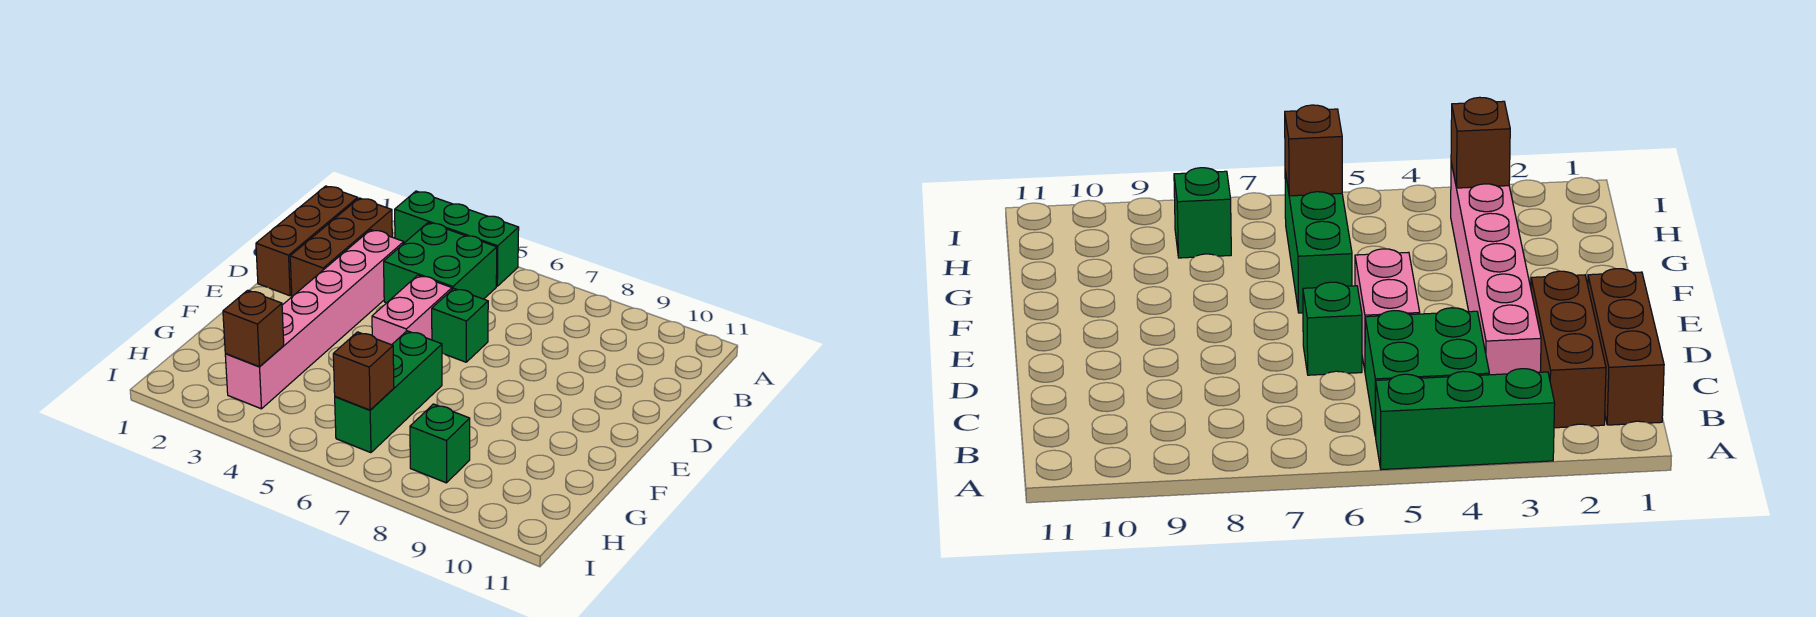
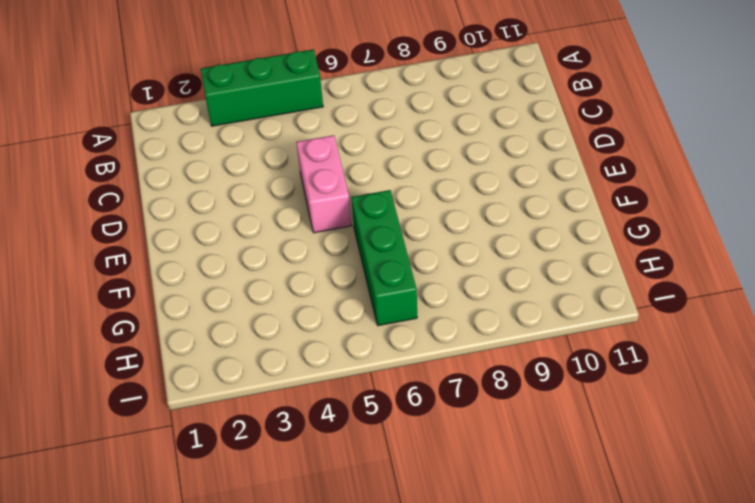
none -> brown brick B1:D1 level 1
none -> brown brick B2:D2 level 1

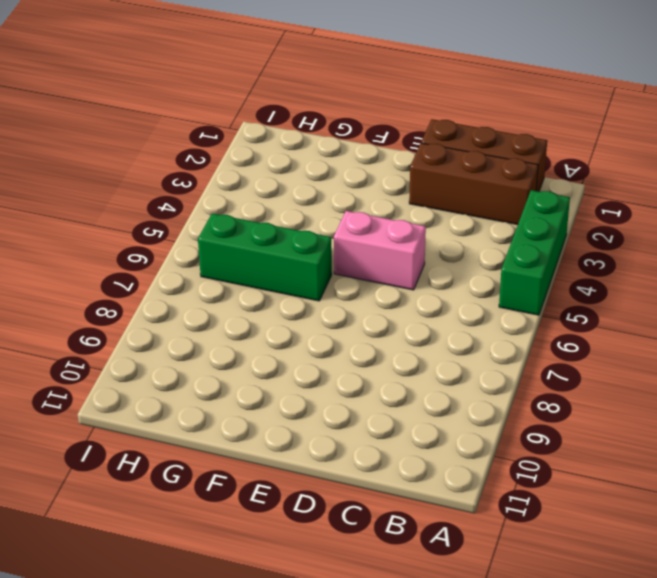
none -> green brick B4:C5 level 1
none -> pink brick C3:H3 level 1

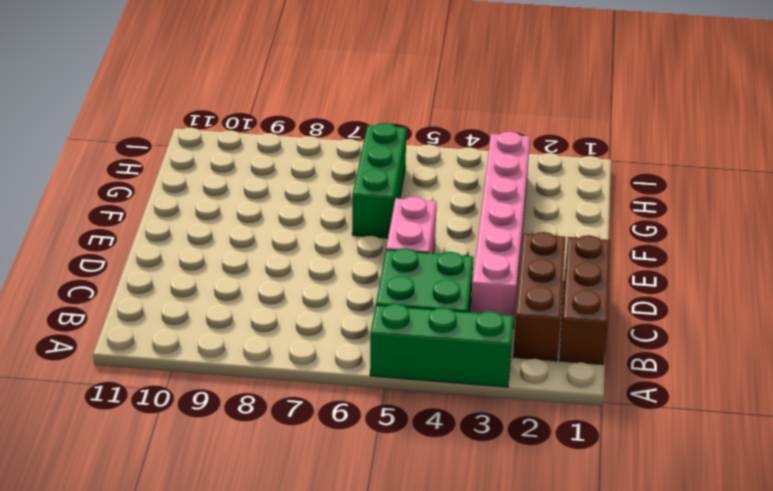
none -> green brick D6 level 1
none -> green brick H8 level 1

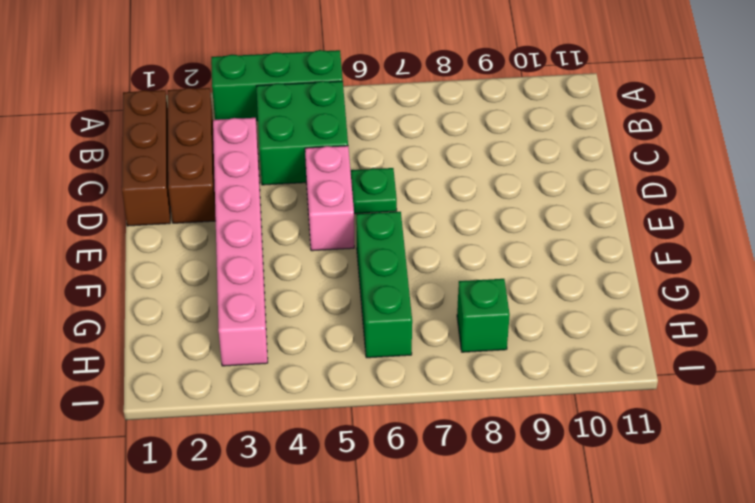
green plate D6 level 1 -> green brick D6 level 1
none -> brown brick H3 level 2
none -> brown brick H6 level 2

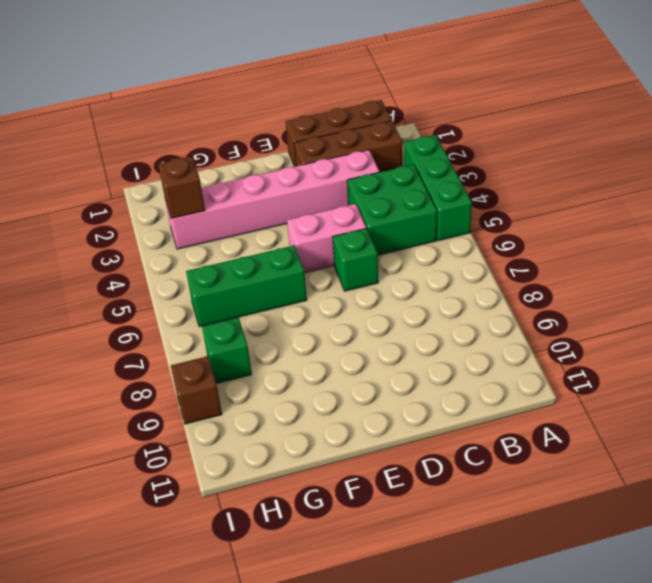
brown brick I9 level 1 -> brown brick H6 level 2

